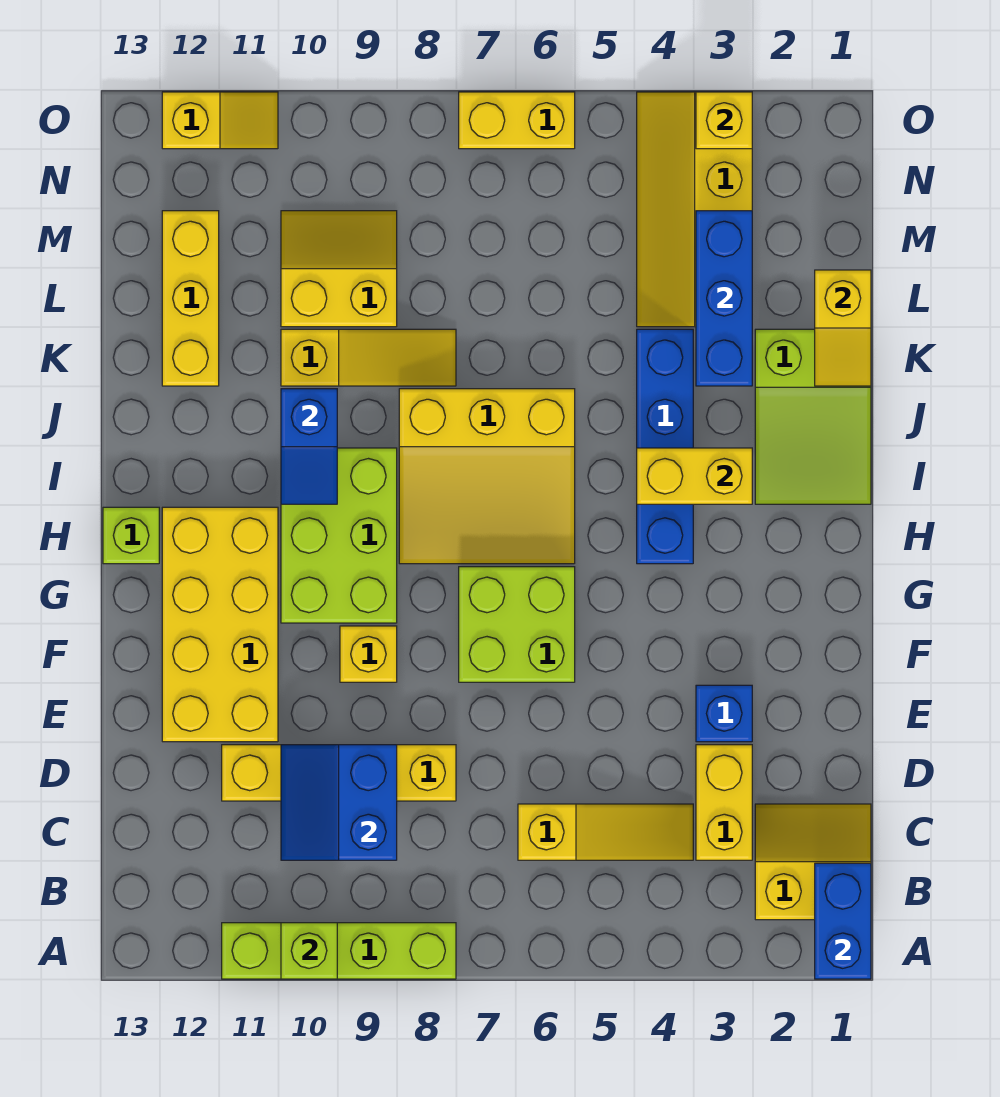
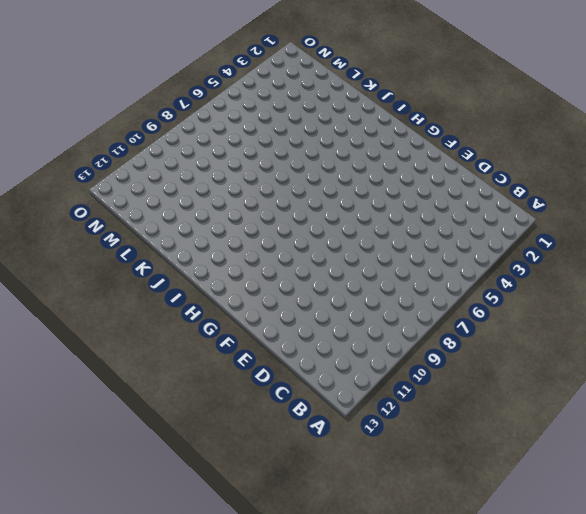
none -> lime brick A8:A11 level 1
none -> yellow slope B1:C2 level 1 top B
none -> yellow brick C3:D3 level 1

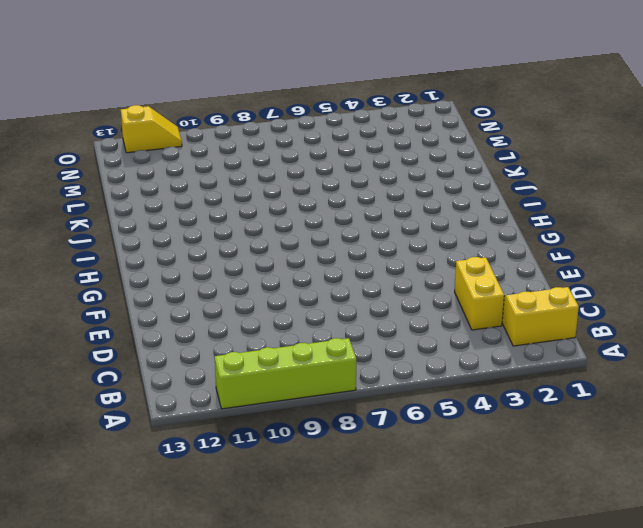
none -> yellow slope C4:C6 level 1 top 6
none -> yellow brick D8:D11 level 1
none -> blue brick E3 level 1

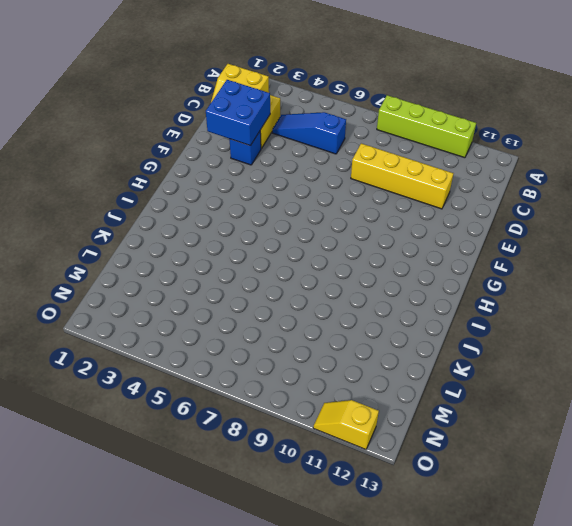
blue slope C4:C6 level 1 top 6 -> yellow slope C4:C6 level 1 top 6
blue brick D2:E3 level 2 -> none
none -> yellow brick E11:H12 level 1
none -> lime brick F6:G7 level 1
none -> yellow brick F9 level 1

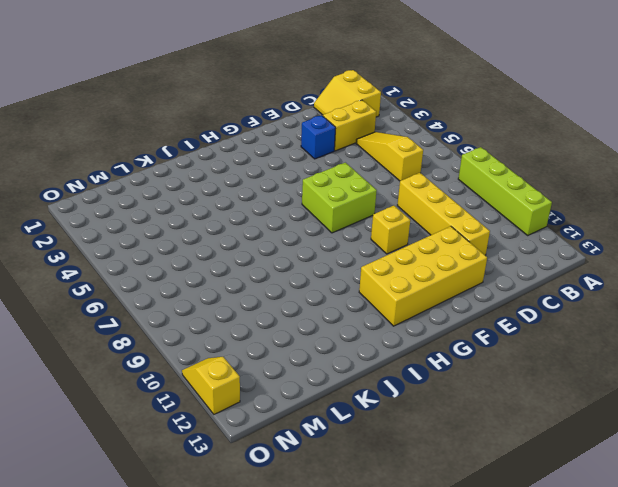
none -> lime brick G9:I10 level 1
none -> blue brick H4:K4 level 1
none -> yellow slope H6:J8 level 1 top J

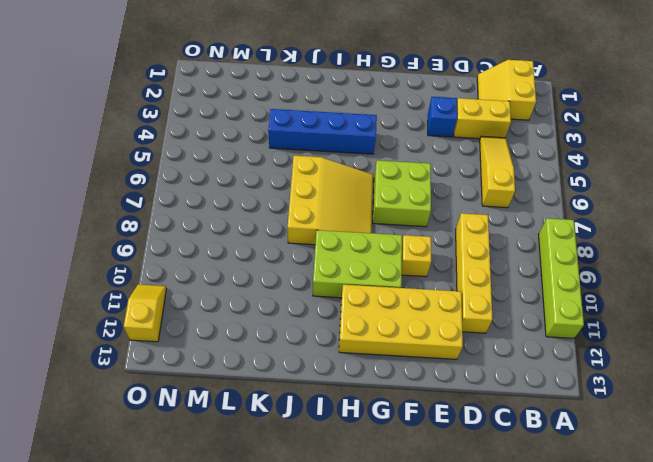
none -> lime brick H13 level 1
none -> lime slope I1:K2 level 1 top K
none -> yellow slope K8:K10 level 1 top 10

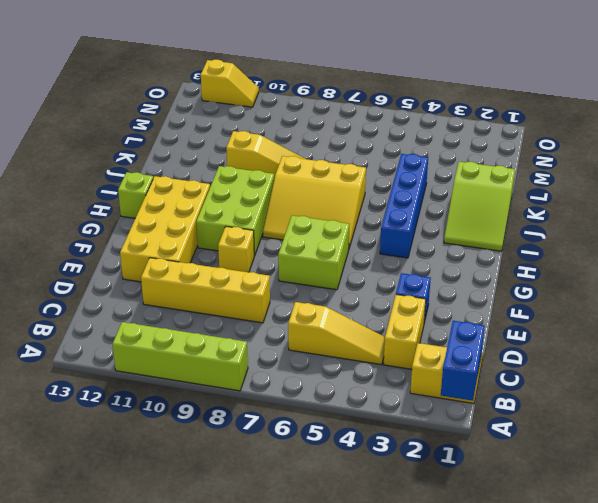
none -> yellow brick K12:M12 level 1
none -> yellow slope L3:O4 level 1 top 3
none -> yellow slope L9:M10 level 1 top L

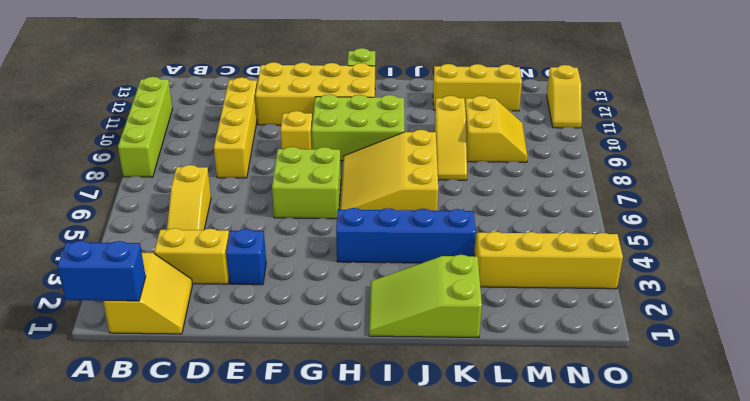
none -> yellow brick O6:O7 level 1
none -> lime brick A10 level 2
none -> blue slope C9:D10 level 2 top 9

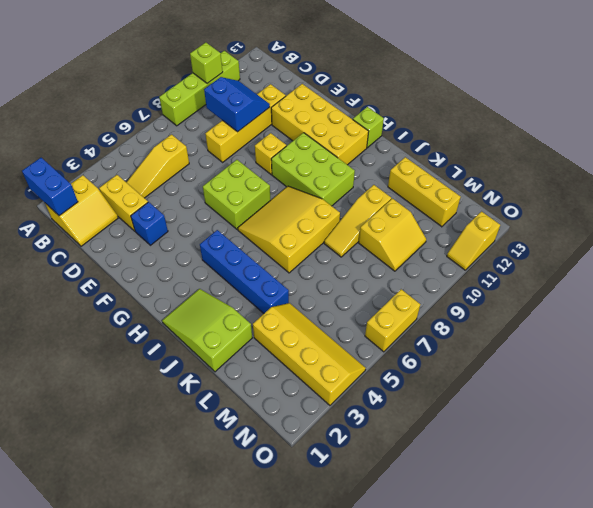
none -> yellow brick I3:I4 level 2
none -> blue slope I10:J10 level 2 top J
none -> yellow slope K1:L1 level 2 top L

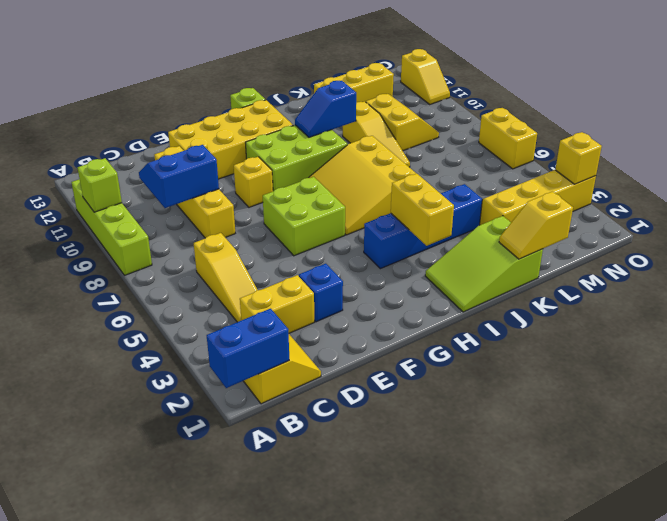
none -> blue brick K3:M3 level 2

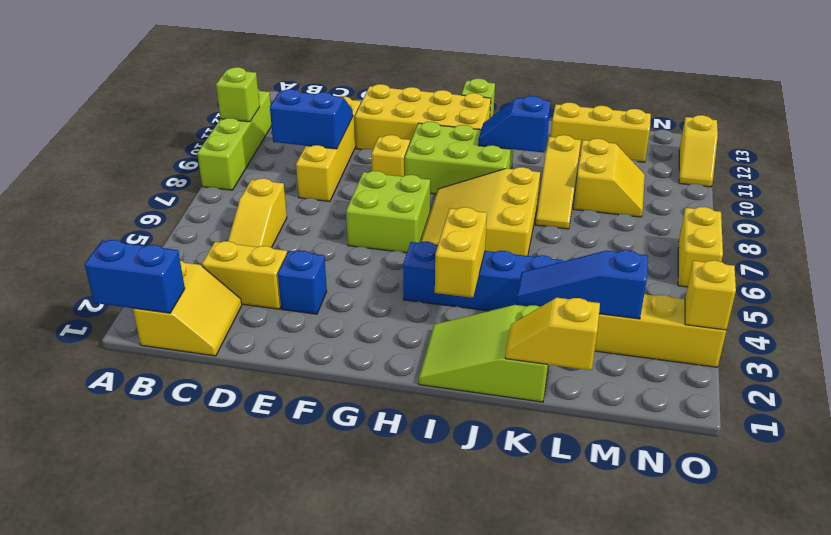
blue slope K3:M3 level 2 top M -> blue brick K3:M3 level 2

